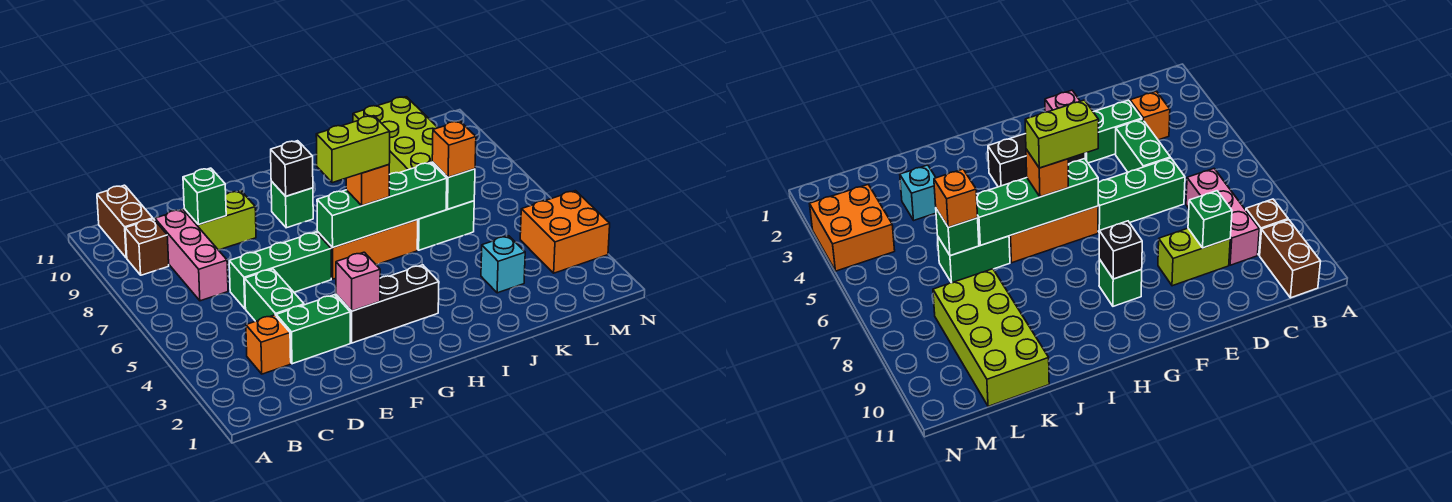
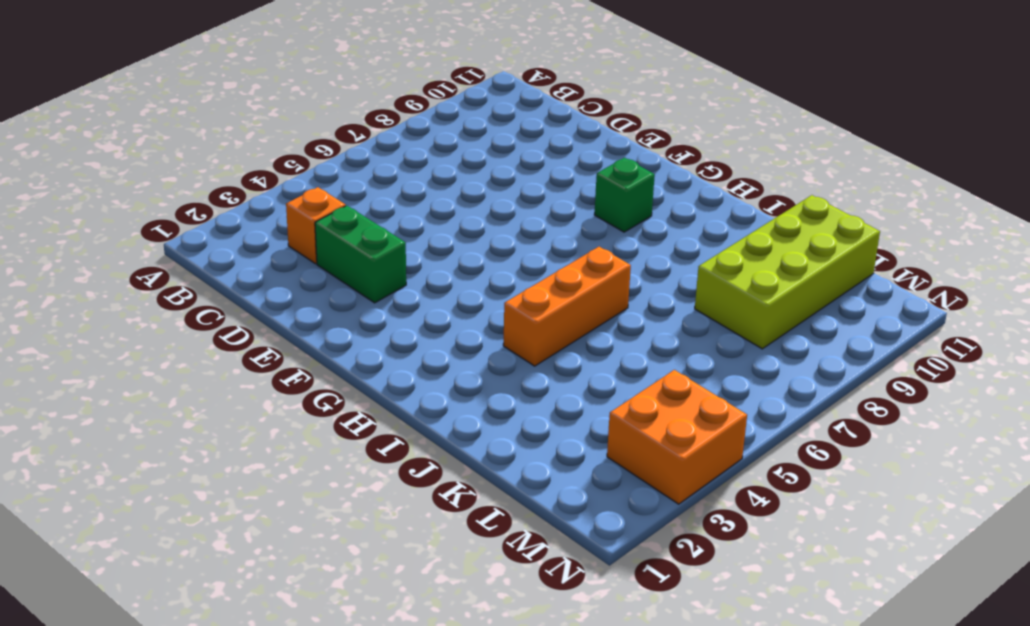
orange brick I4:I6 level 1 -> orange brick G6:I6 level 1
none -> brown brick B9 level 1
none -> brown brick B10:B11 level 1
none -> pink brick C7:C9 level 1

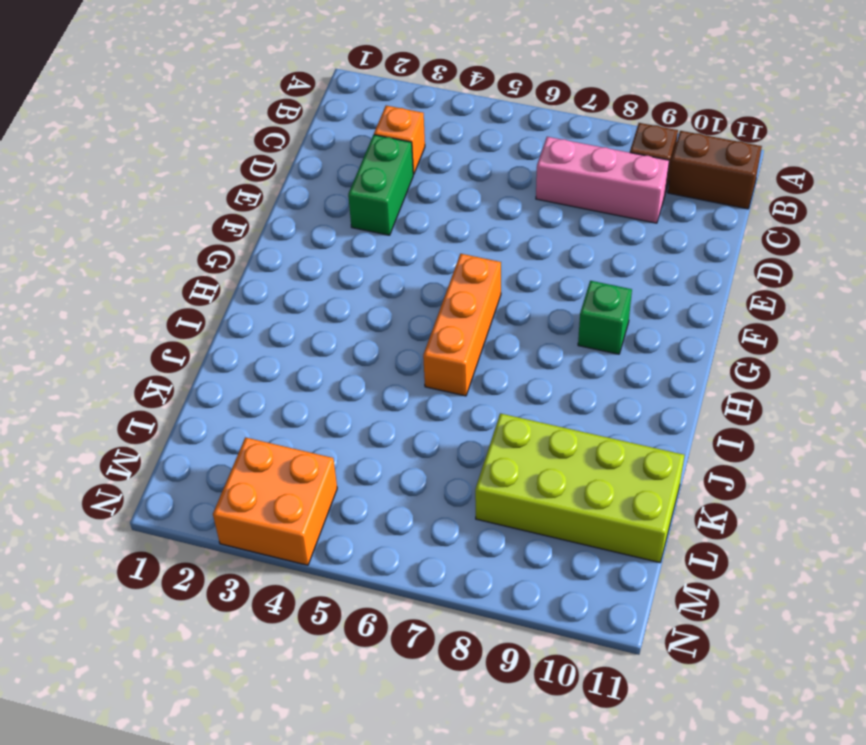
none -> green brick D4:D5 level 1
none -> green brick D6:F6 level 1
none -> lime brick D9:E9 level 1

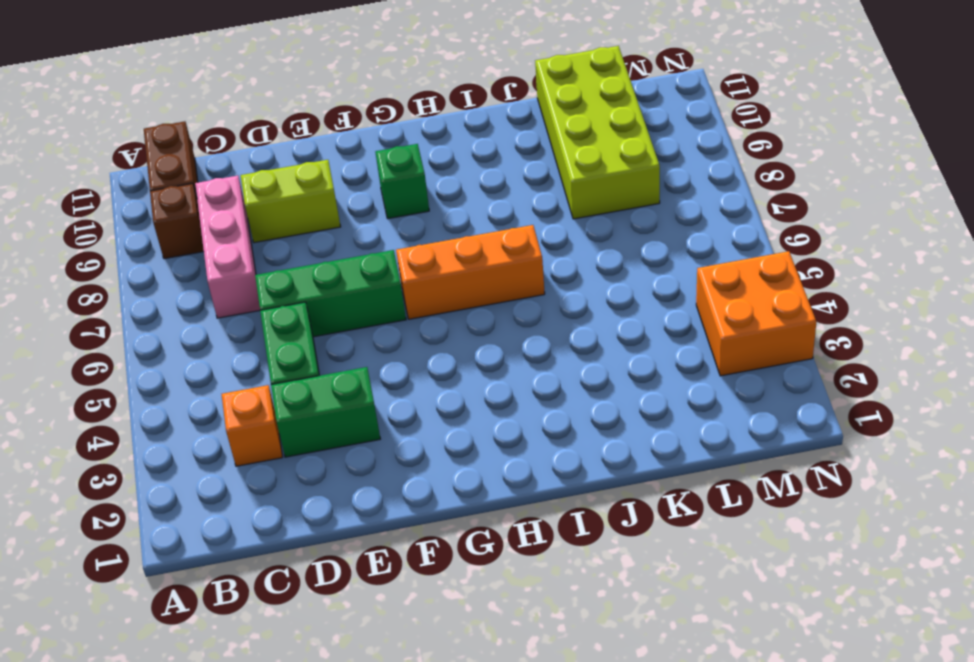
none -> black brick F3:H3 level 1
none -> green brick J6:K6 level 1
none -> cyan brick K3 level 1

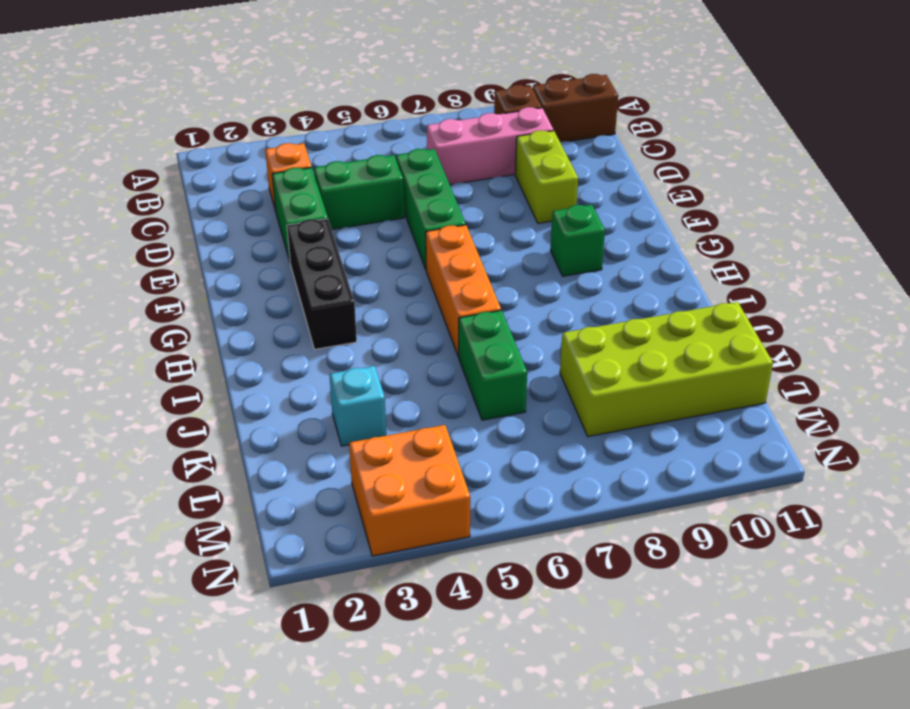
none -> green brick D9 level 2
none -> pink brick F3 level 2
none -> green brick G6:J6 level 2

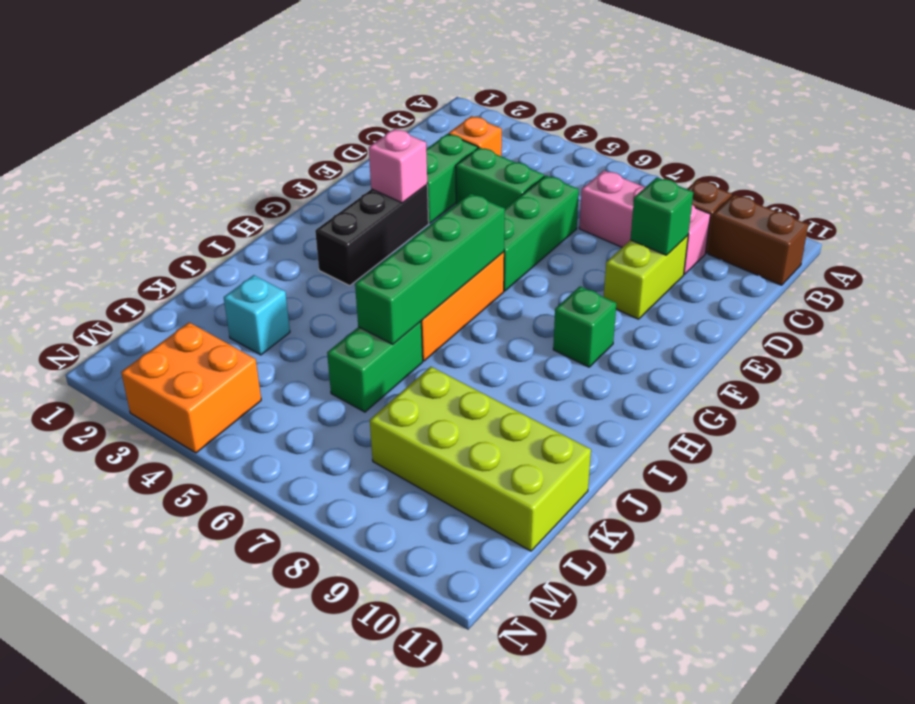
none -> black brick G9 level 2
none -> green brick K6 level 2
none -> orange brick H6 level 3

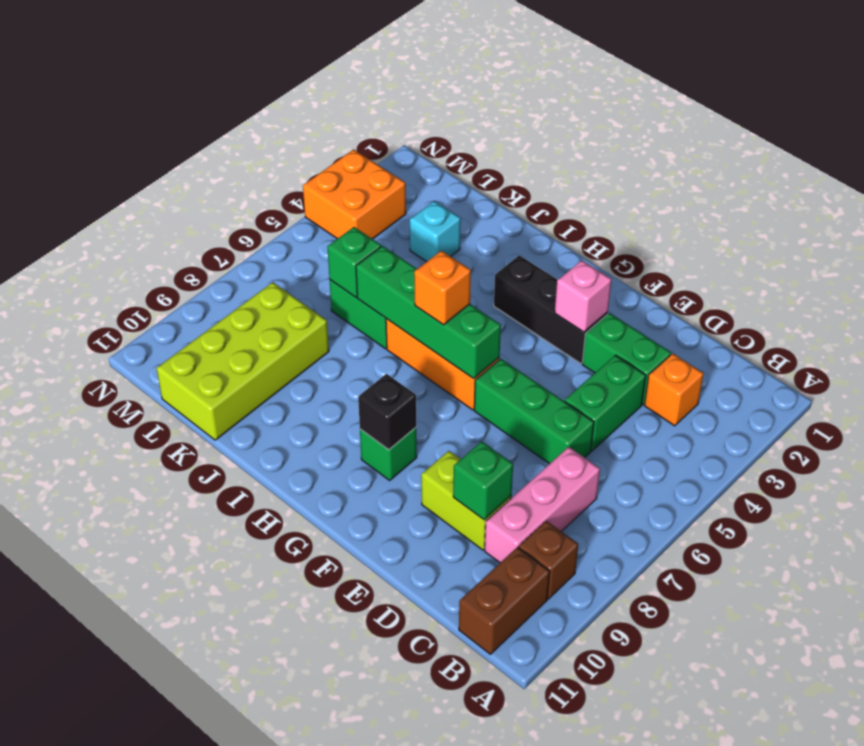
none -> orange brick K6 level 3
none -> lime brick G6:H6 level 4

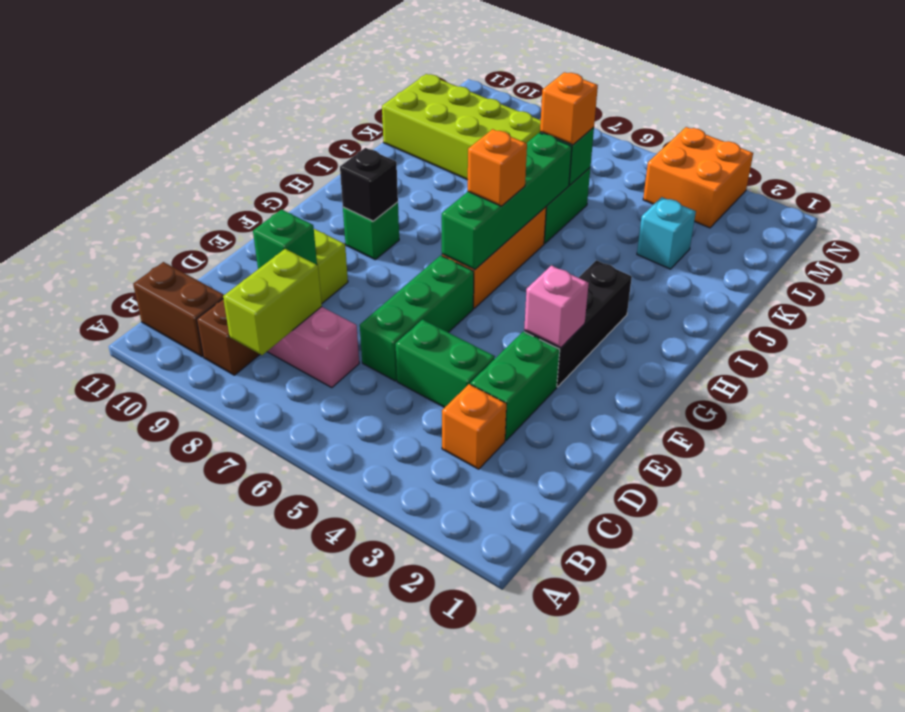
lime brick B8:C8 level 2 -> lime brick G6:H6 level 4

